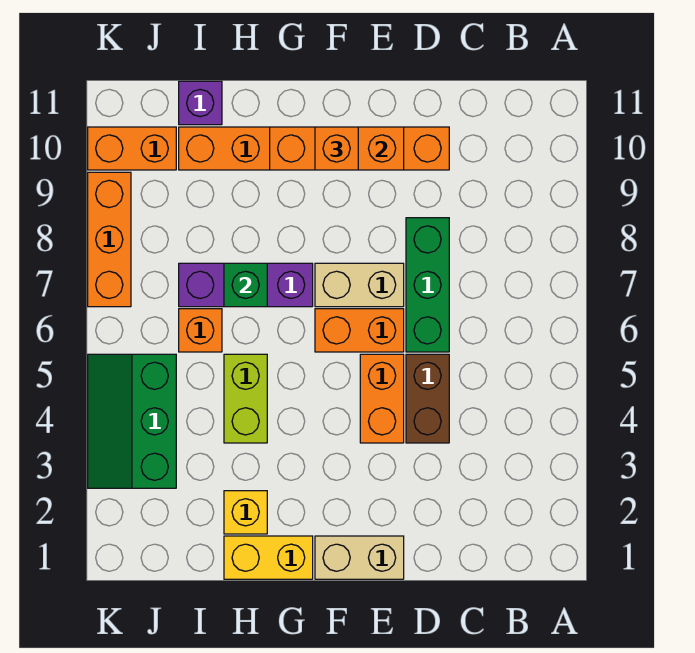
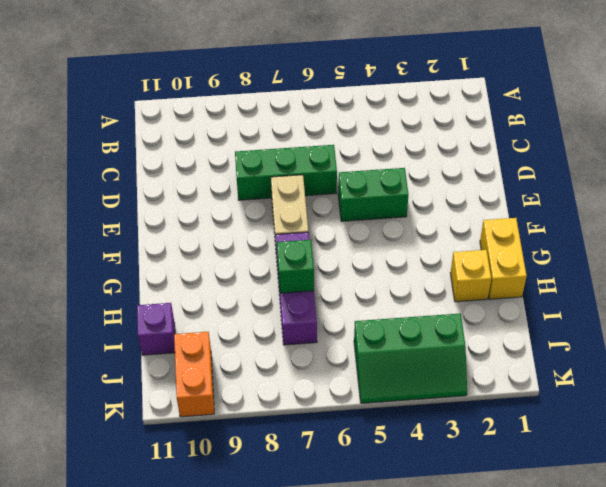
green brick E4:E5 level 1 -> orange brick E4:E5 level 1
none -> brown brick D4:D5 level 1
none -> orange brick D10:I10 level 1
none -> tan brick E1:F1 level 1

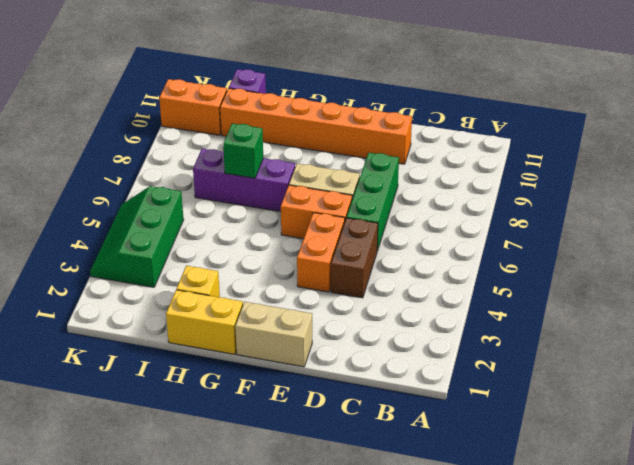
none -> lime brick H4:H5 level 1
none -> orange brick I6 level 1
none -> orange brick K7:K9 level 1

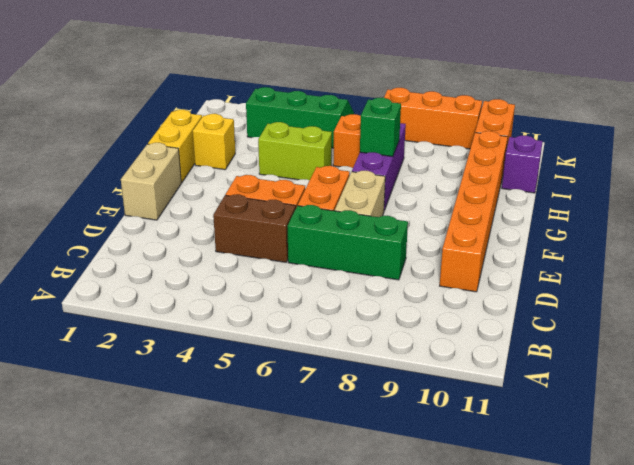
none -> orange brick E10:G10 level 2
none -> orange brick F10 level 3

